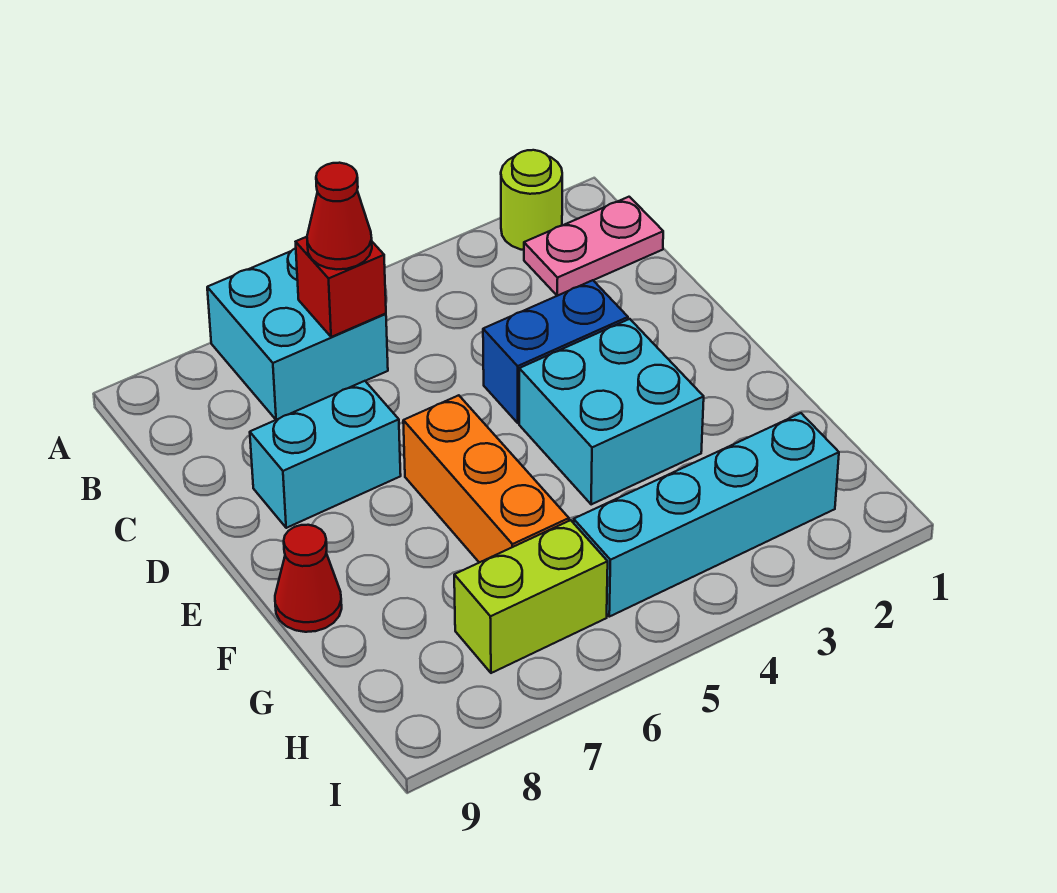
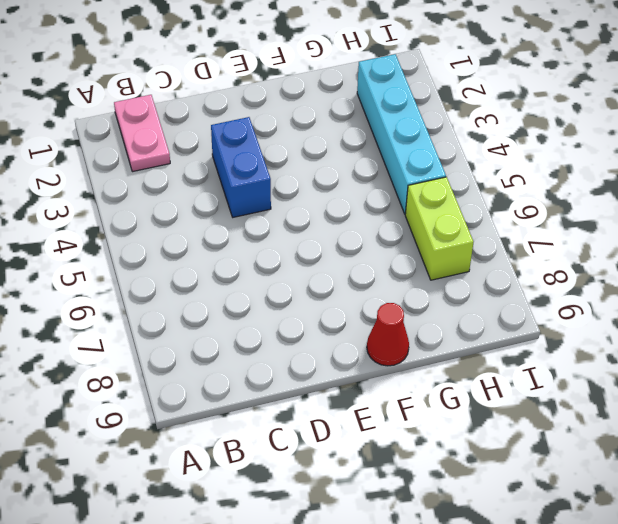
none -> lime round brick A2 level 1
none -> cyan brick A6:B7 level 1
none -> cyan brick D7:D8 level 1

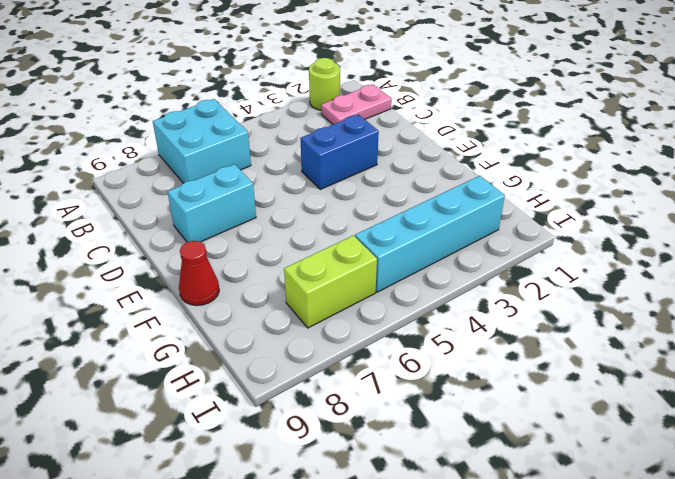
none -> cyan brick E3:F4 level 1
none -> orange brick E6:G6 level 1
none -> red brick B6 level 2

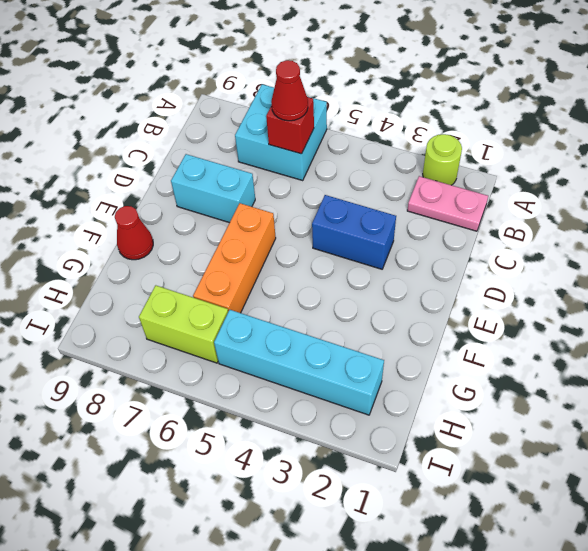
none -> cyan brick E3:F4 level 1

